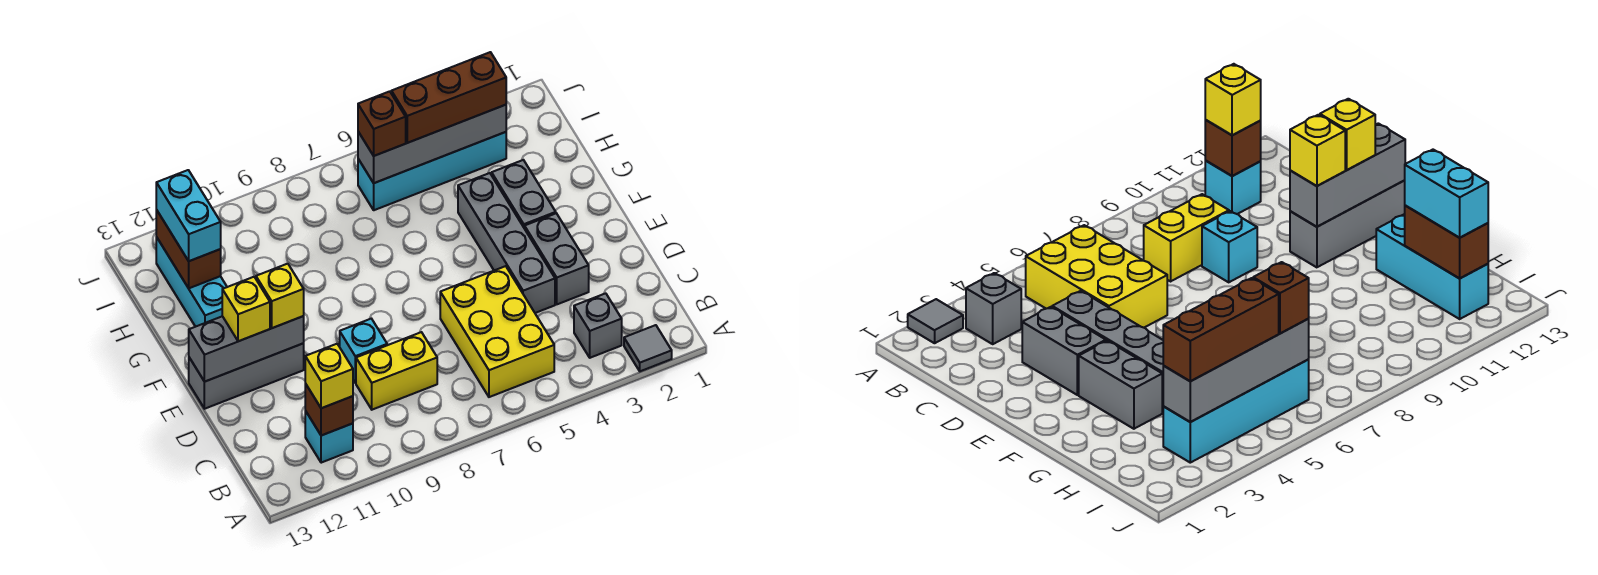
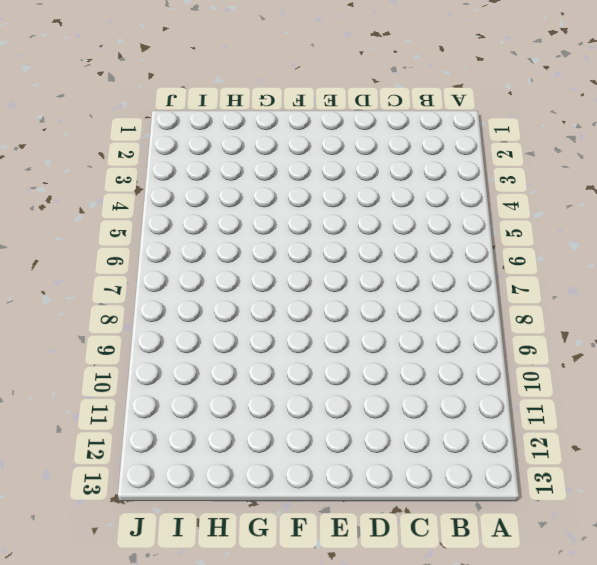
none -> grey tile A2 level 1
none -> grey brick B3 level 1
none -> yellow brick B5:D6 level 1

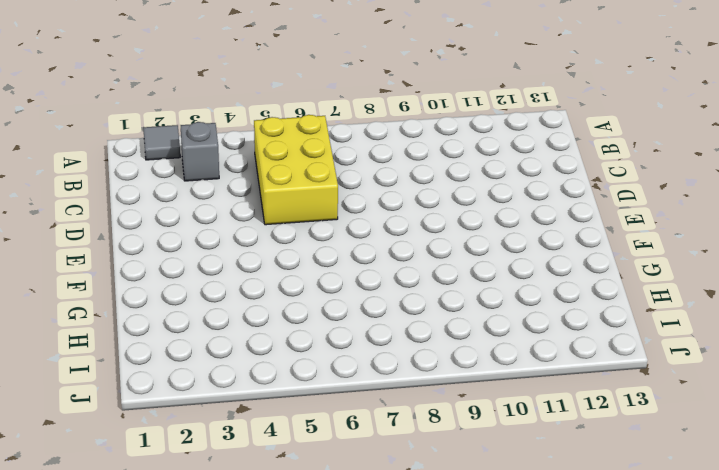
none -> cyan brick B11 level 1
none -> yellow brick C8:C9 level 1
none -> grey brick D3:E3 level 1

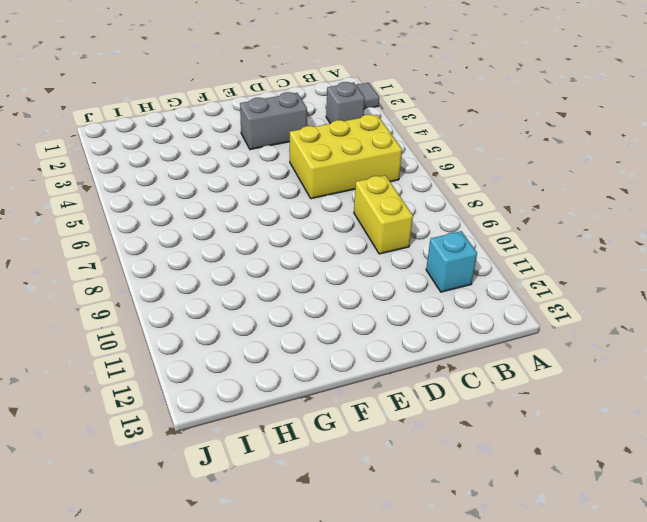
none -> grey brick D4:G4 level 1
none -> cyan brick D9 level 1
none -> grey brick E11:E13 level 1

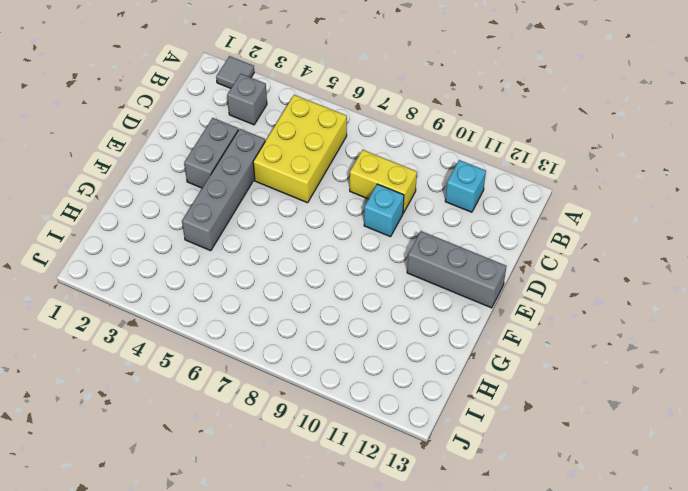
none -> grey brick F3:G3 level 1
none -> cyan brick G12:I12 level 1
none -> cyan brick I3:I6 level 1

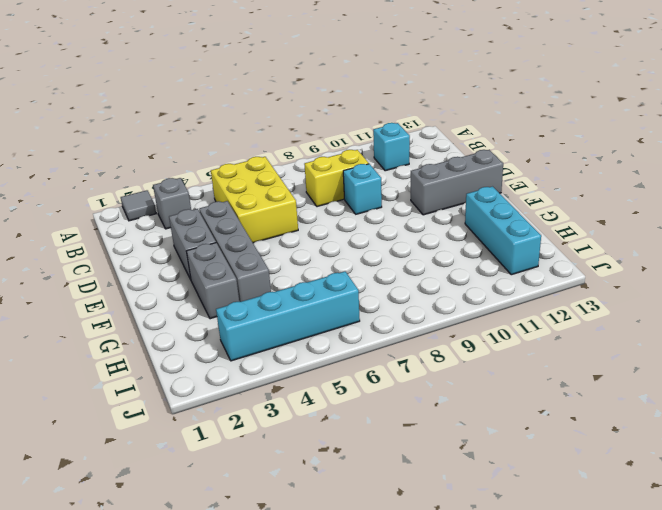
none -> brown brick B11 level 2
none -> grey brick E11:E13 level 2
none -> brown brick H12:I12 level 2

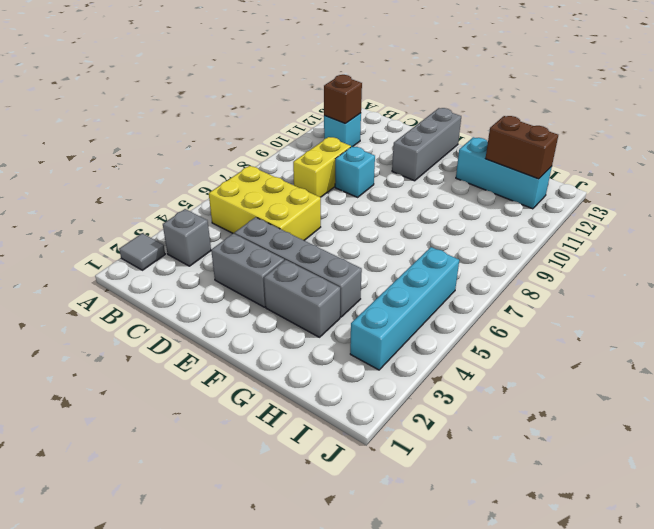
none -> grey brick E11:E13 level 2
none -> grey brick I3:I6 level 2
none -> yellow brick B11 level 3

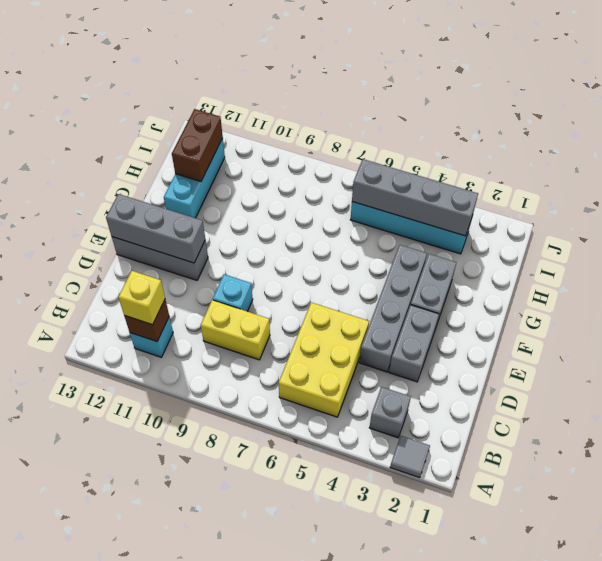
none -> yellow brick E11 level 3
none -> yellow brick E12 level 3
none -> cyan brick H12:I12 level 3

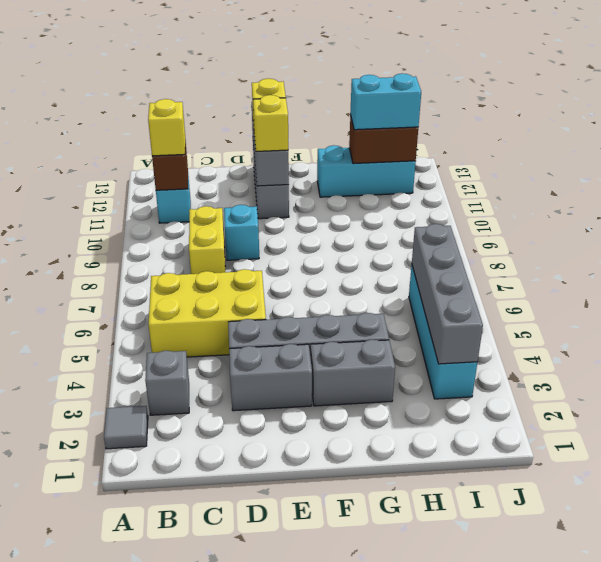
none -> brown brick I3:I5 level 3
none -> brown brick I6 level 3

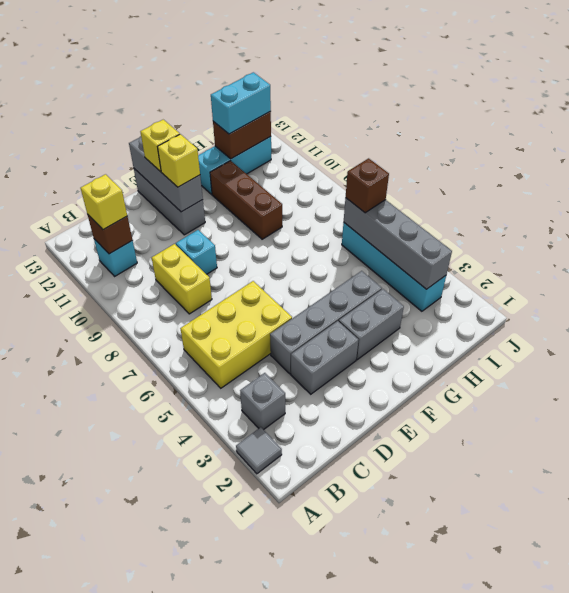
brown brick G9:G11 level 1 -> brown brick I3:I5 level 3

